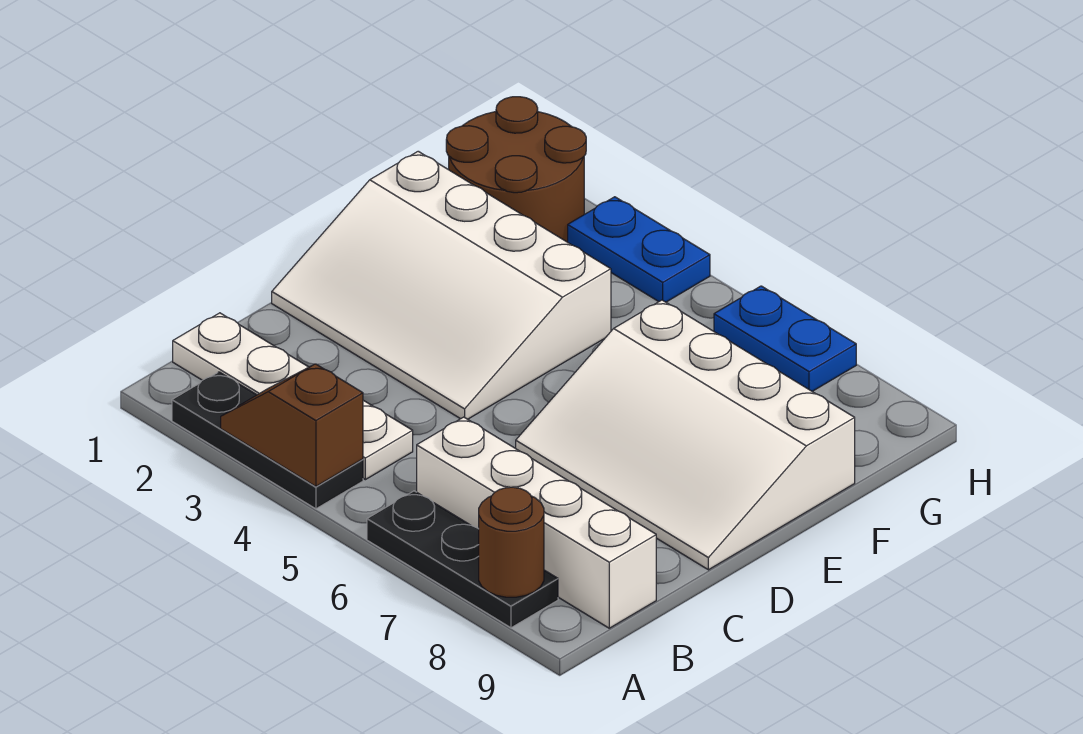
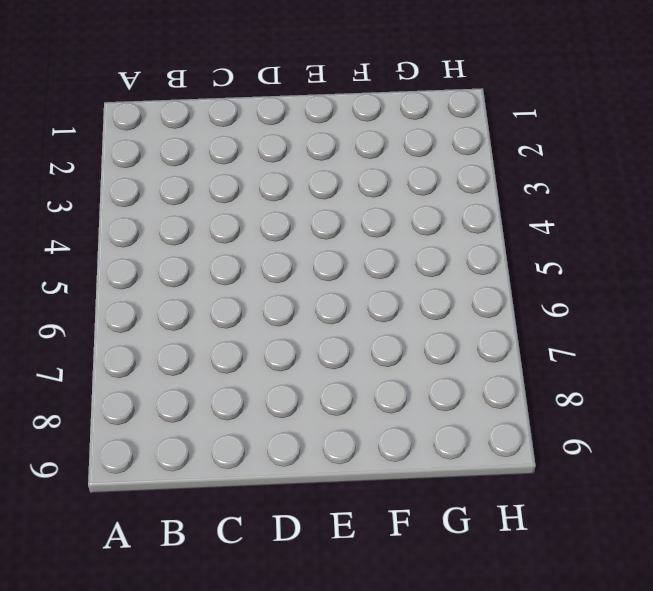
none -> black plate A2:A4 level 1
none -> black plate A6:A8 level 1

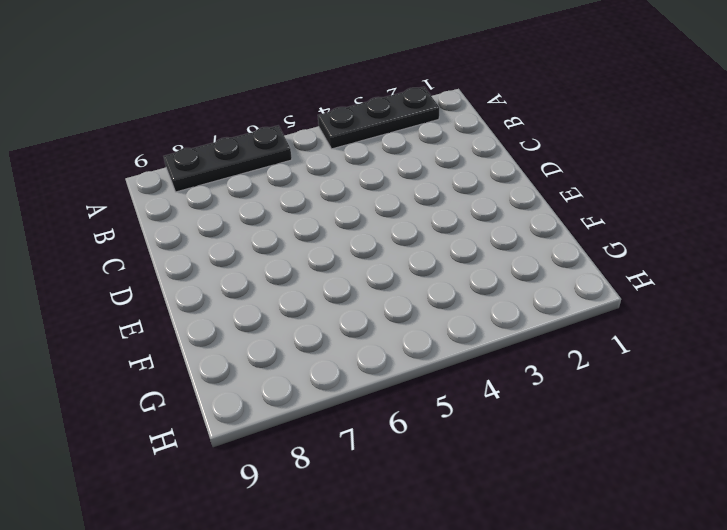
none -> white plate B1:B4 level 1
none -> white brick B6:B9 level 1

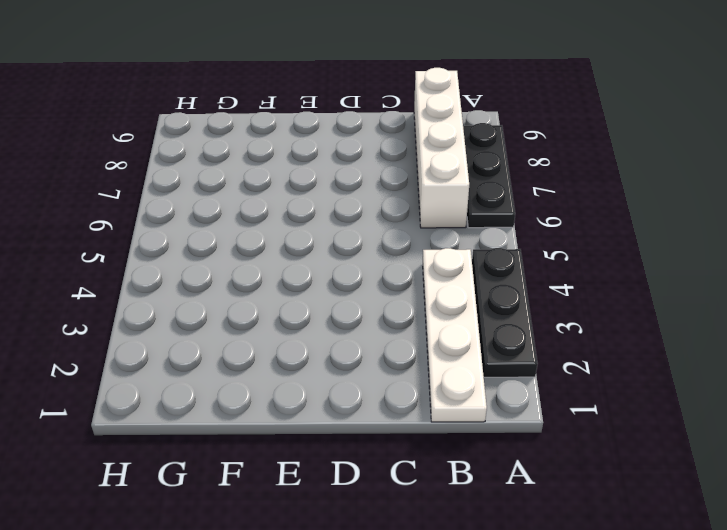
none -> white slope D1:F4 level 1 top F
none -> white slope D6:F9 level 1 top F

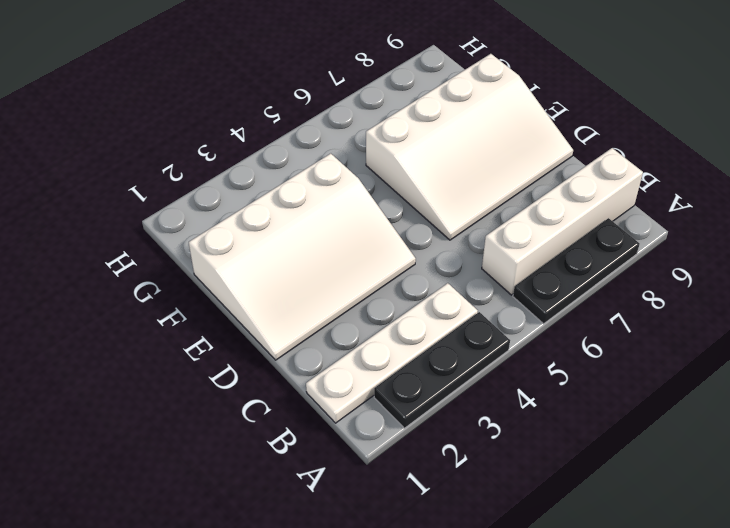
none -> brown round brick G1:H2 level 1
none -> blue plate H3:H4 level 1

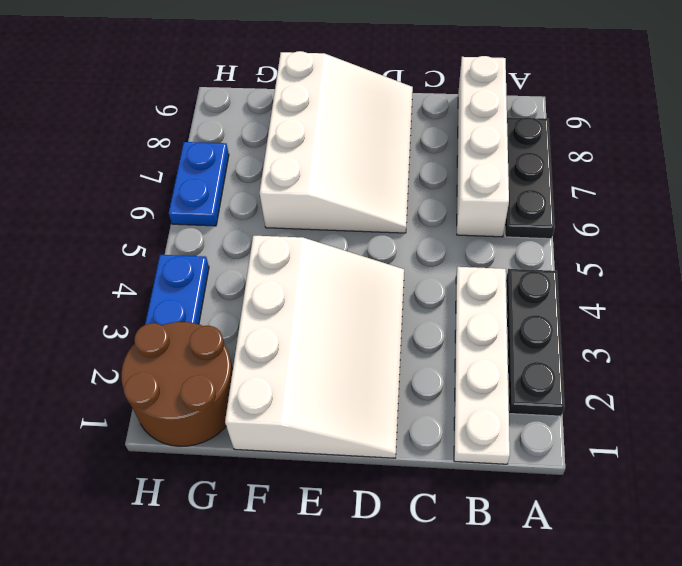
none -> brown slope A3:A4 level 2 top 4
none -> brown round brick A8 level 2

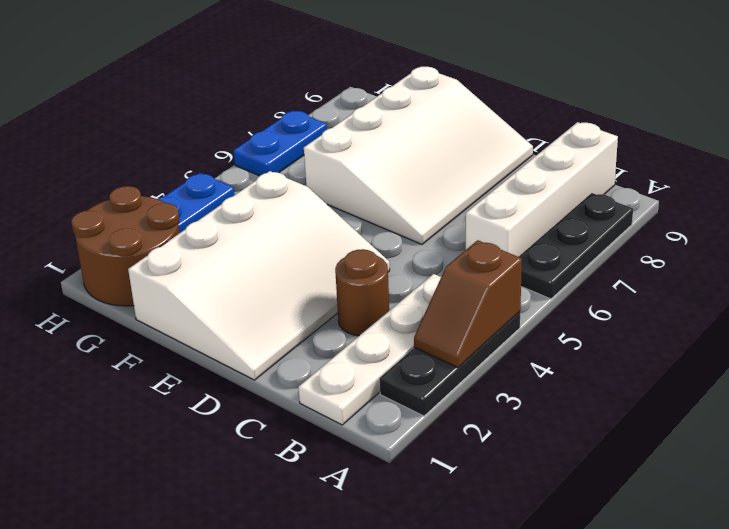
brown round brick C3 level 1 -> brown round brick A8 level 2

